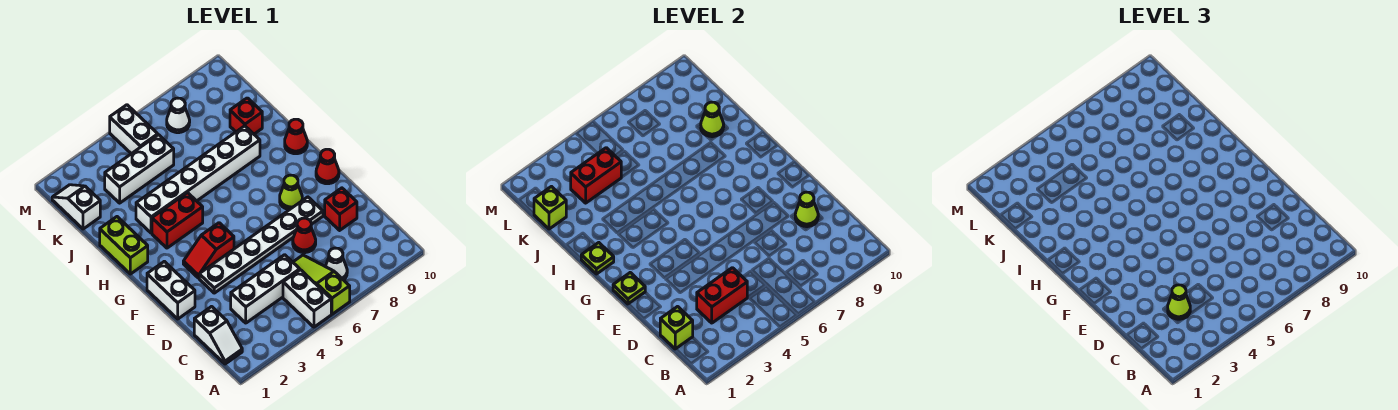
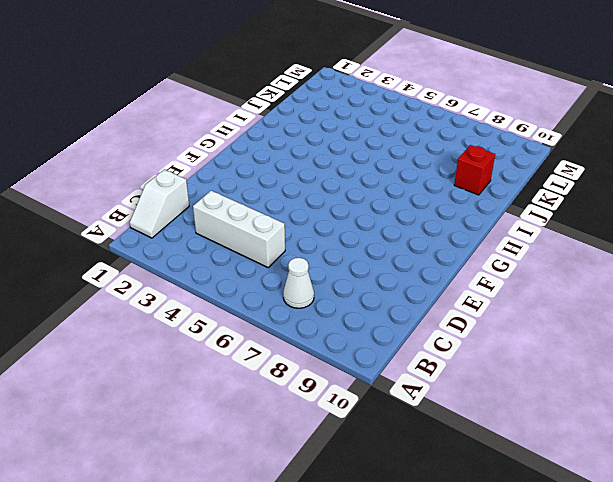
none -> white brick A5:B5 level 1
none -> lime slope A6:C6 level 1 top A
none -> red cone D7 level 1
none -> red brick D9 level 1

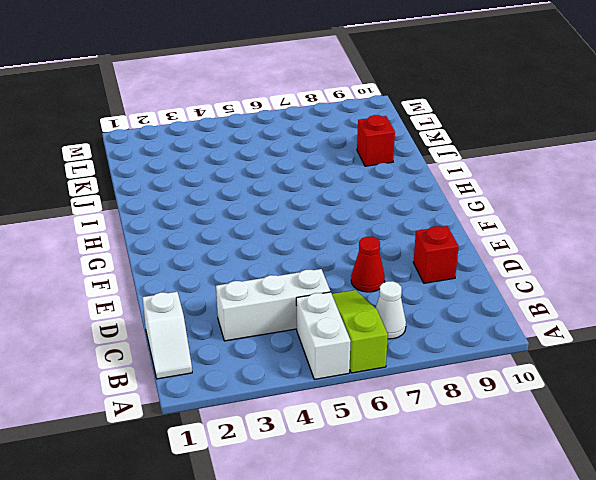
none -> white brick E1:F1 level 1
none -> white plate E3:E8 level 1
none -> red slope F3:F4 level 1 top 4
none -> lime cone F8 level 1

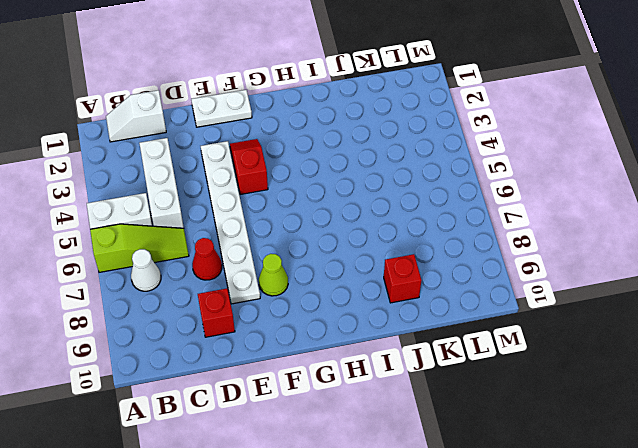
white plate E1:F1 level 1 -> white brick E1:F1 level 1
none -> red cone F10 level 1
none -> lime brick H1:I1 level 1
none -> red brick H3:H4 level 1
none -> red cone H10 level 1

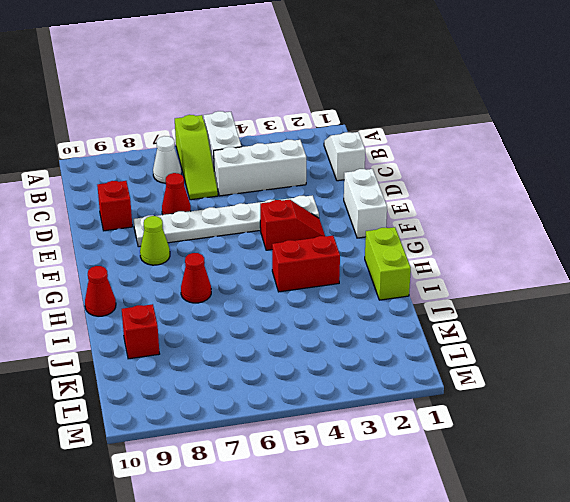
red cone H7 level 1 -> red cone F10 level 1
none -> white brick I3:I8 level 1
none -> white slope K1:L1 level 1 top K
none -> white brick K3:K5 level 1
none -> white brick L5:M5 level 1

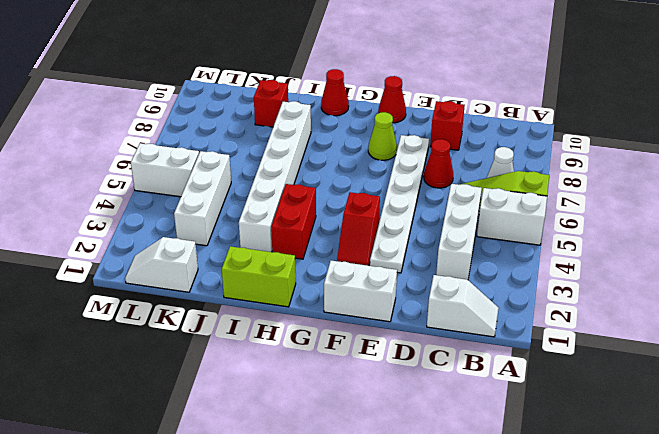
none -> white cone L7 level 1
none -> lime brick C1 level 2
none -> red brick C3:C4 level 2
none -> lime cone D9 level 2

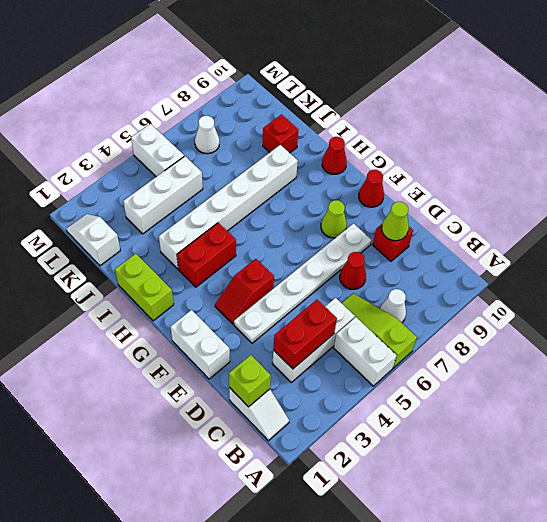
none -> lime plate F1 level 2
none -> lime plate H1 level 2
none -> lime cone J9 level 2
none -> lime brick K1 level 2

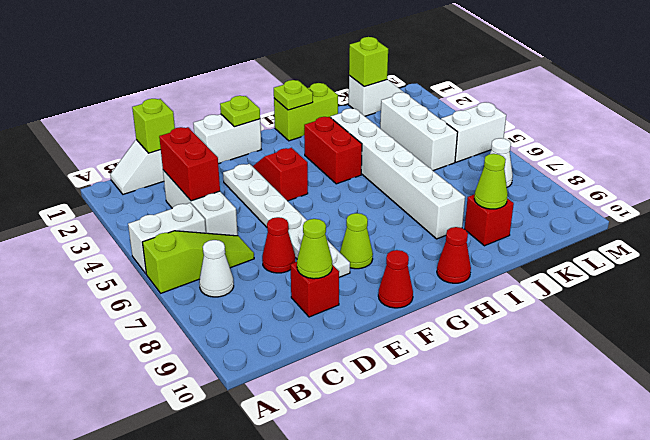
none -> red brick K3:K4 level 2
none -> lime cone C3 level 3

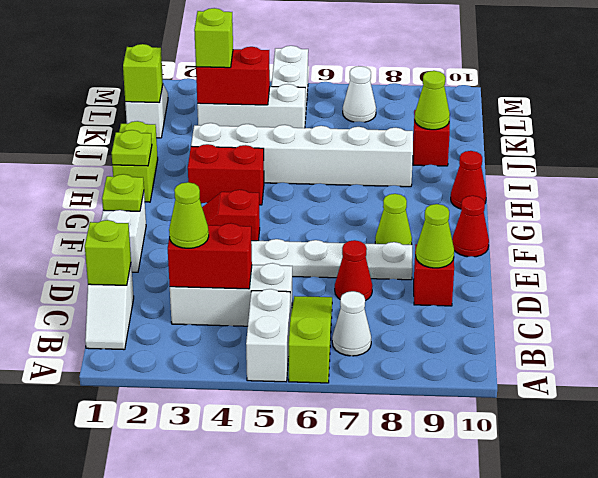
lime brick K3 level 3 -> none

